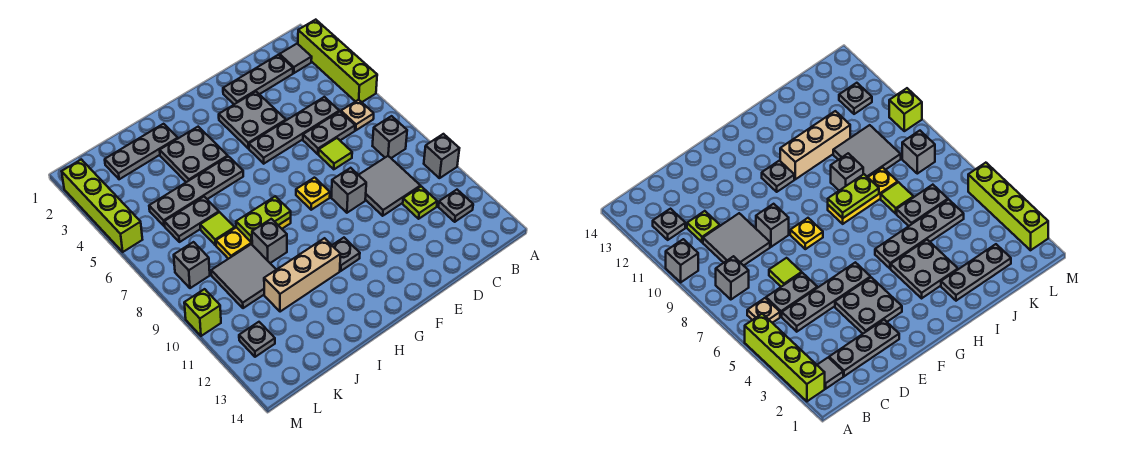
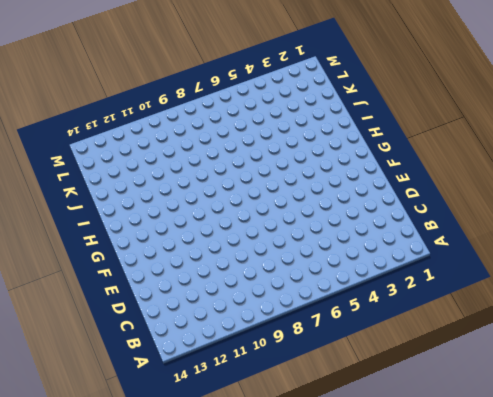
none -> lime brick A2:A5 level 1
none -> grey brick A10 level 1
none -> grey tile B2 level 1
none -> tan plate B6 level 1

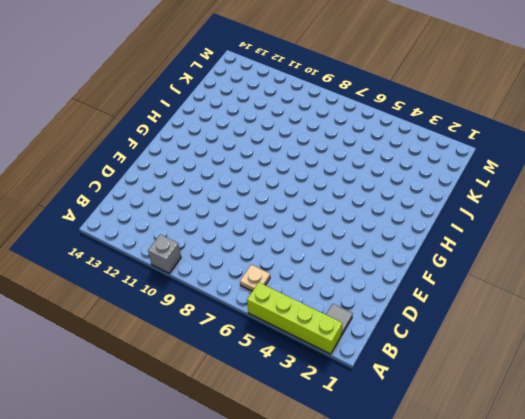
none -> grey brick B8 level 1
none -> grey plate B12 level 1
none -> grey plate C2:E2 level 1
none -> grey plate C5:F5 level 1

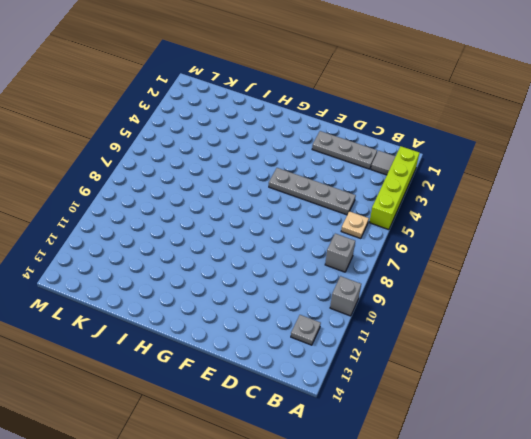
none -> grey plate C6:D6 level 1
none -> grey tile C9:D10 level 1
none -> lime plate C11 level 1
none -> lime tile D7 level 1

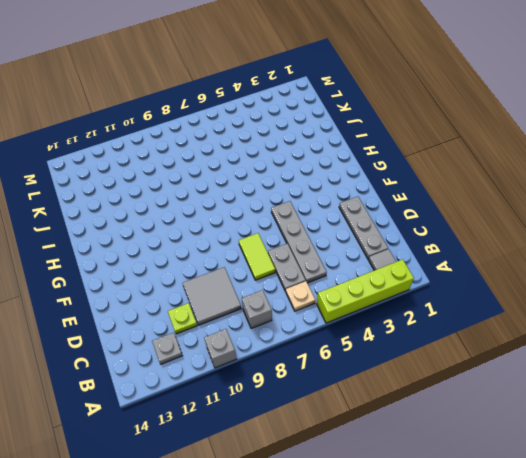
lime tile D7:E7 level 1 -> lime tile D7 level 1
none -> grey plate E3:F4 level 1
none -> grey brick E9 level 1
none -> yellow plate F8 level 1
none -> grey plate G11 level 1

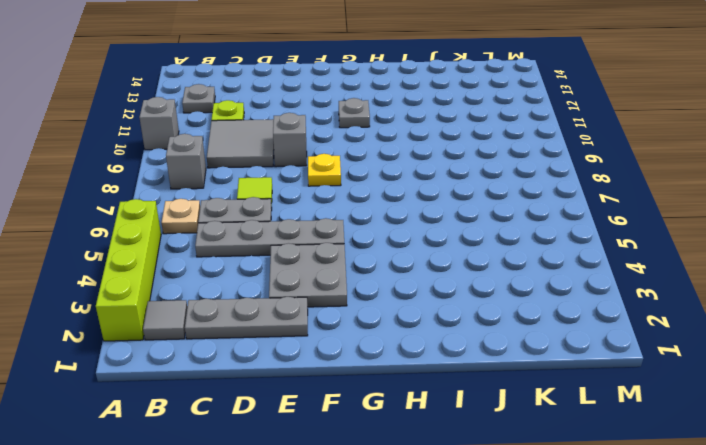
none -> grey plate H3:I4 level 1
none -> grey plate H5:K5 level 1
none -> yellow plate H8:J8 level 1
none -> tan brick H11:J11 level 1

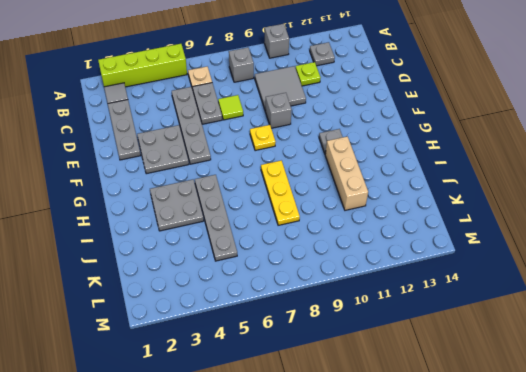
none -> grey plate I2:K2 level 1
none -> grey brick I9 level 1
none -> grey plate J6:K6 level 1
none -> lime tile J7 level 1

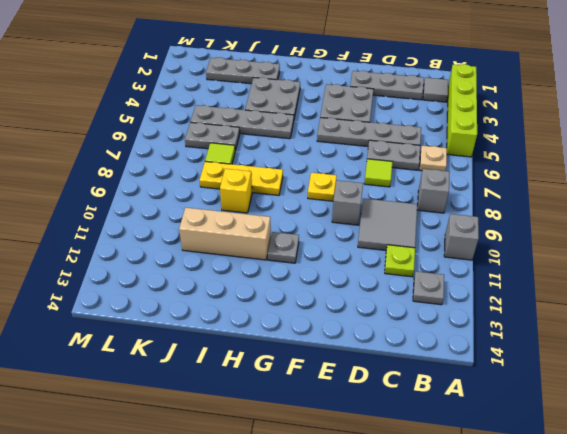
yellow brick I9 level 1 -> grey brick I9 level 1
none -> grey tile J9:K10 level 1
none -> grey brick L8 level 1
none -> grey plate L12 level 1
none -> lime brick M2:M5 level 1

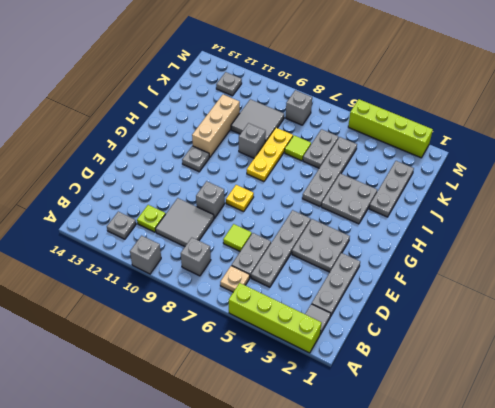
none -> lime brick M10 level 1
none -> lime plate H8:I8 level 2

